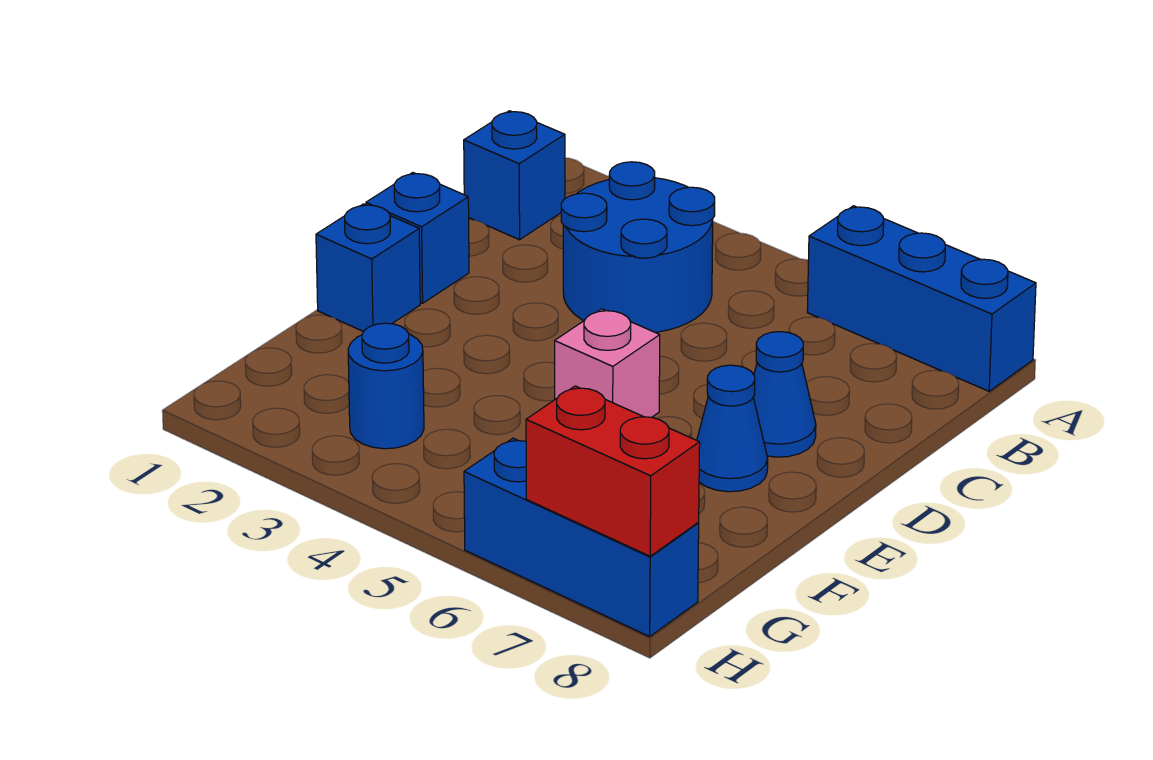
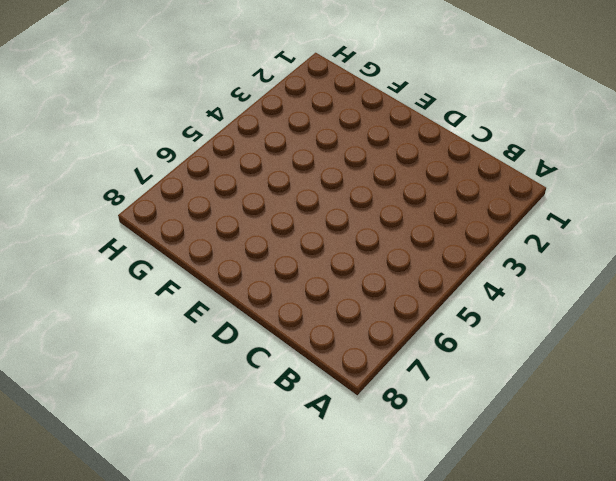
none -> blue brick A6:A8 level 1
none -> blue brick B1 level 1

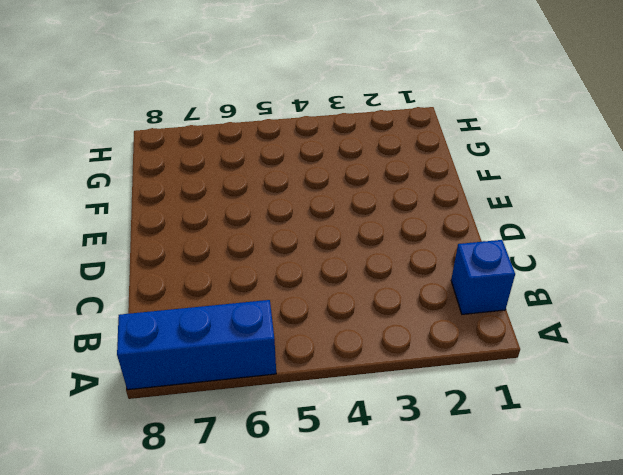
none -> blue round brick B3:C4 level 1
none -> blue brick D1 level 1

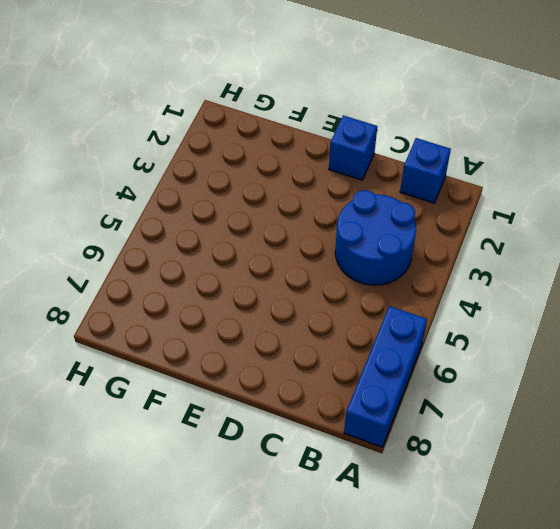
none -> blue cone D7 level 1
none -> blue brick E1 level 1

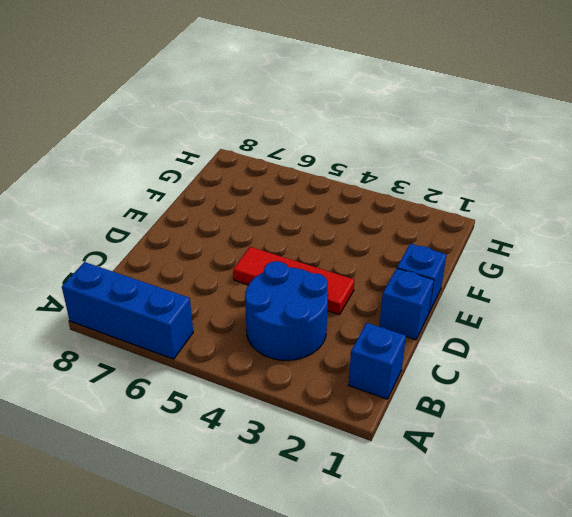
red tile D3:D5 level 1 -> none
none -> blue cone D7 level 1
none -> pink brick E5 level 1

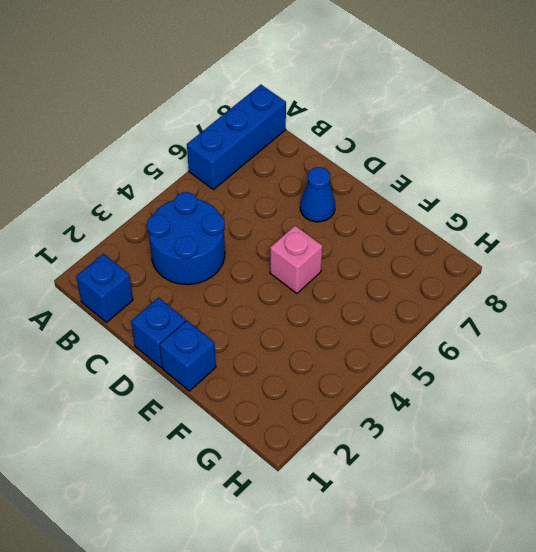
none -> blue cone E7 level 1
none -> blue round brick G3 level 1

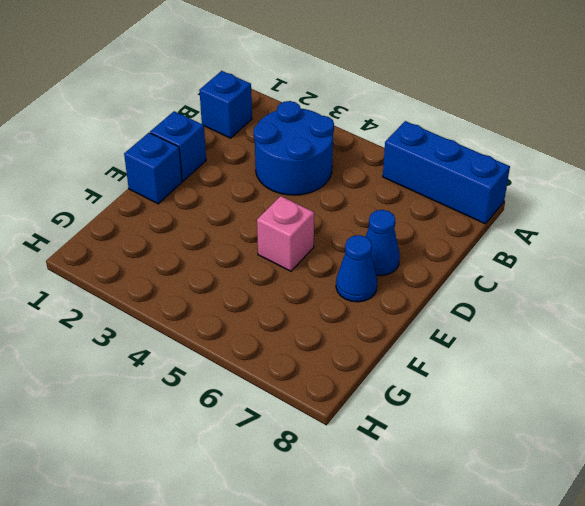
none -> blue round brick G3 level 1
none -> blue brick H6:H8 level 1

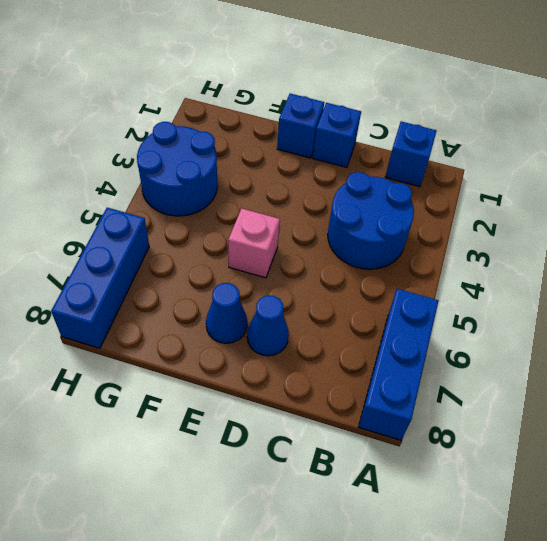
blue round brick G3:H4 level 1 -> blue round brick G3 level 1
none -> red brick H7:H8 level 2

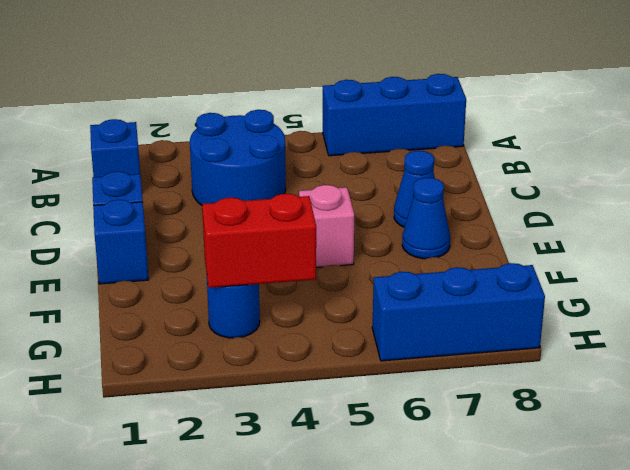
red brick G3:G4 level 2 -> red brick H7:H8 level 2

